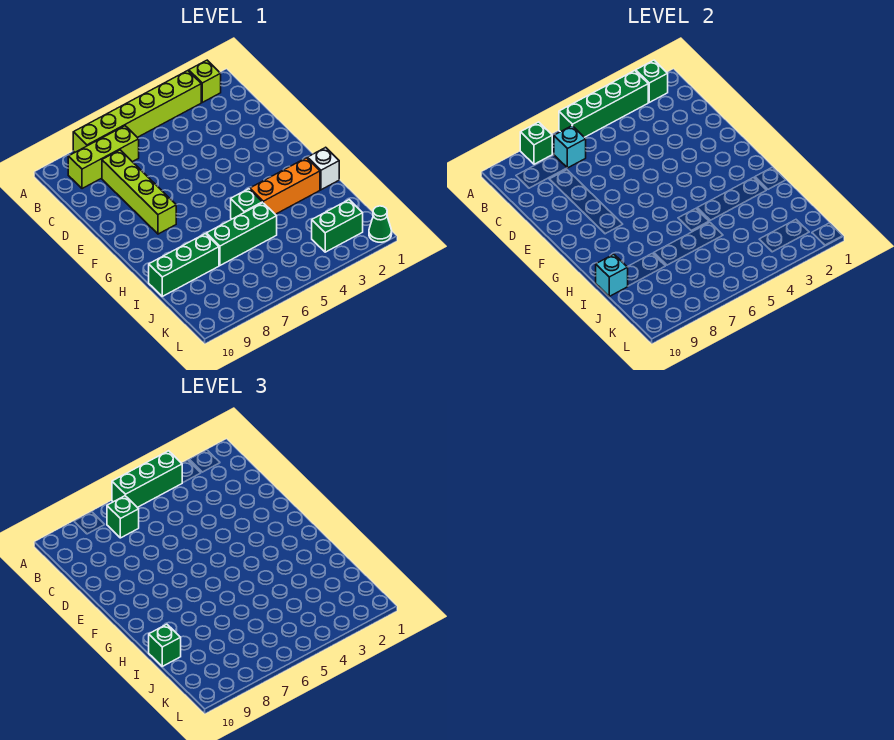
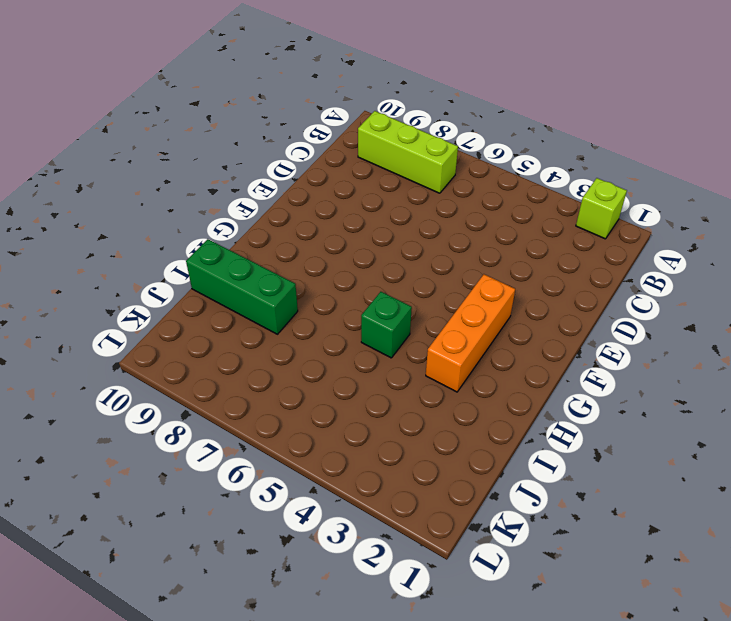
orange brick F3:H3 level 1 -> orange brick H2:H4 level 1
none -> lime brick A3:A8 level 1
none -> lime brick C8:F8 level 1
none -> white brick H1 level 1

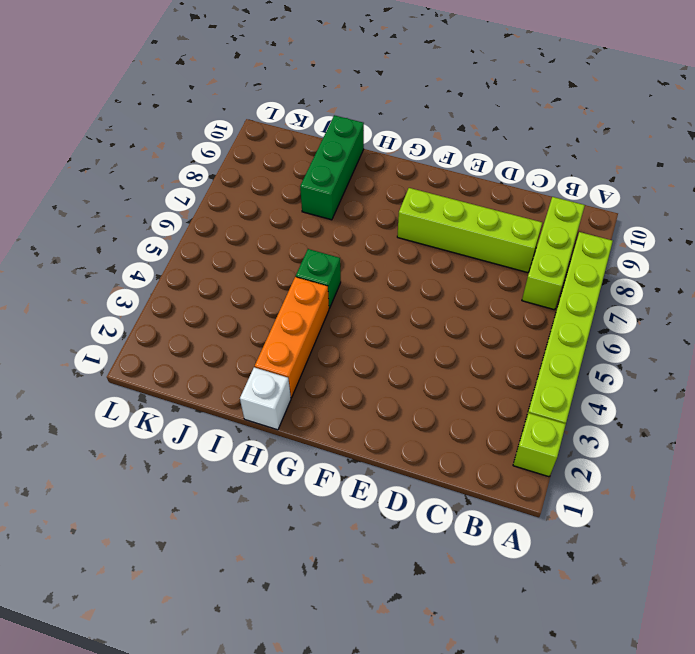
none -> green brick I5:I7 level 1
none -> green brick K2:K3 level 1
none -> green cone L1 level 1

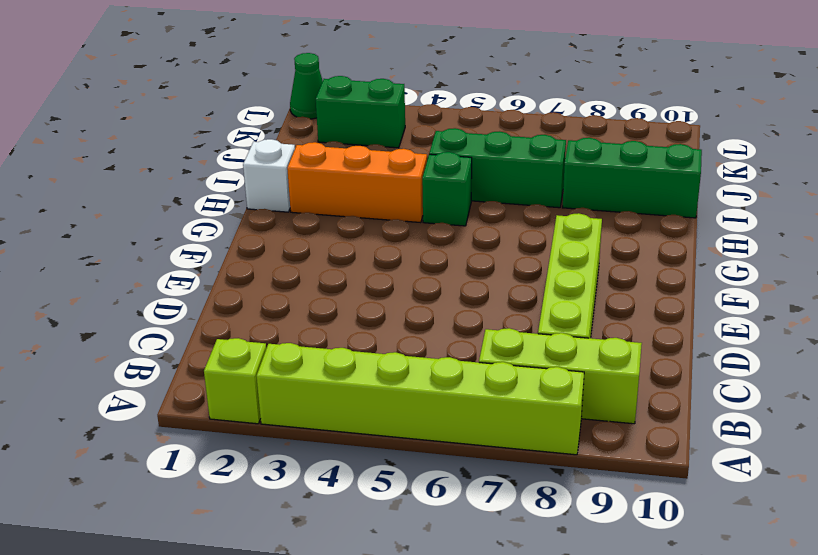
none -> green brick A2 level 2
none -> green brick A3:A6 level 2
none -> green brick A8 level 2

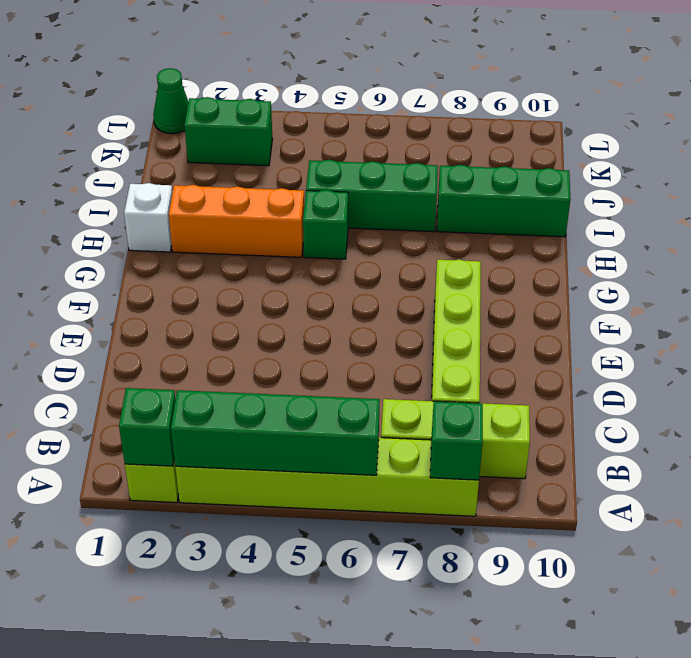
none -> cyan brick B7 level 2
none -> cyan brick I10 level 2
none -> green brick A4:A6 level 3

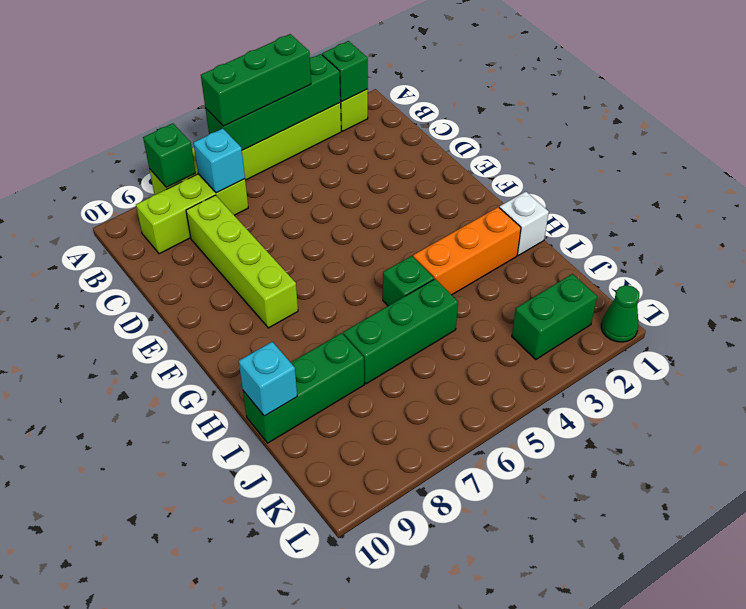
none -> green brick B7 level 3
none -> green brick I10 level 3

